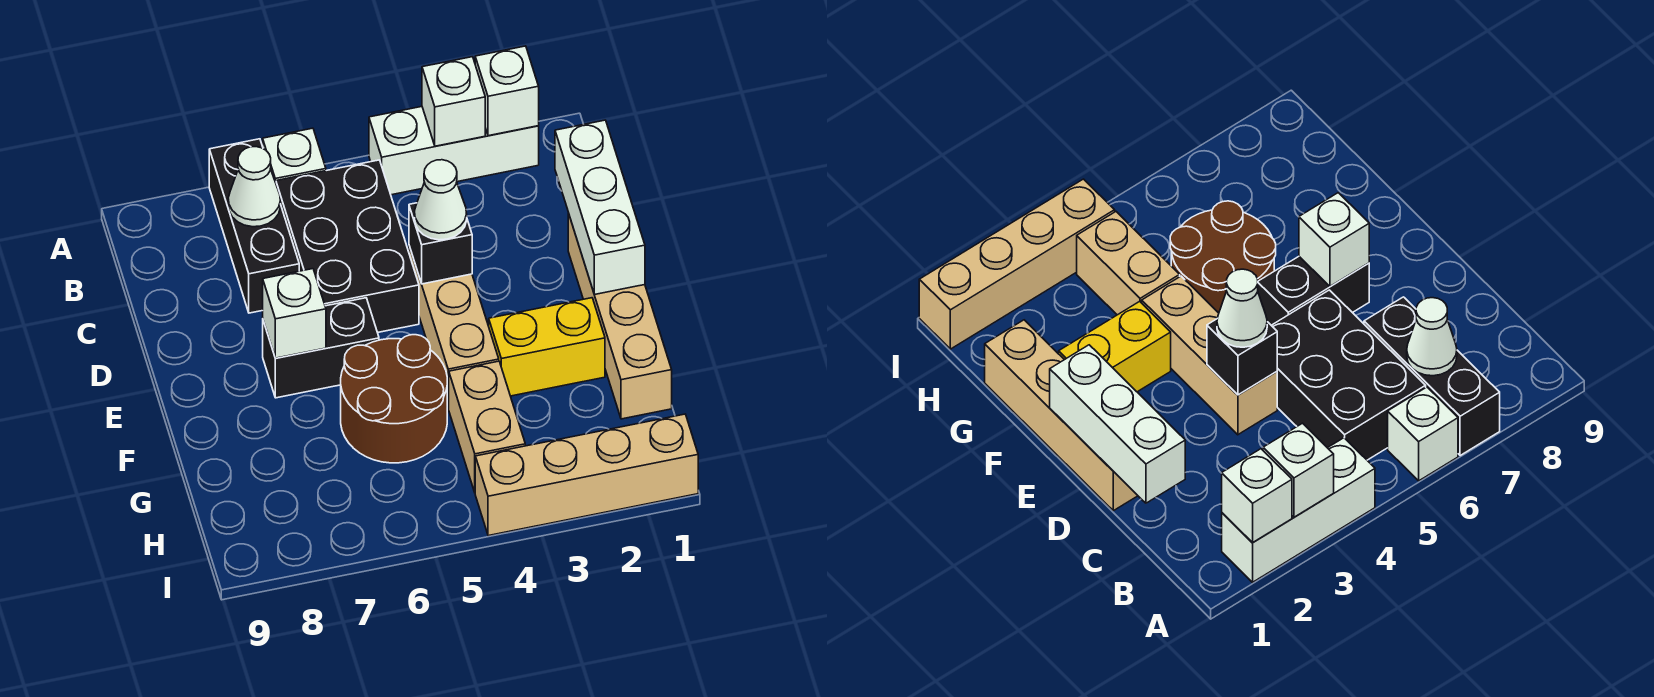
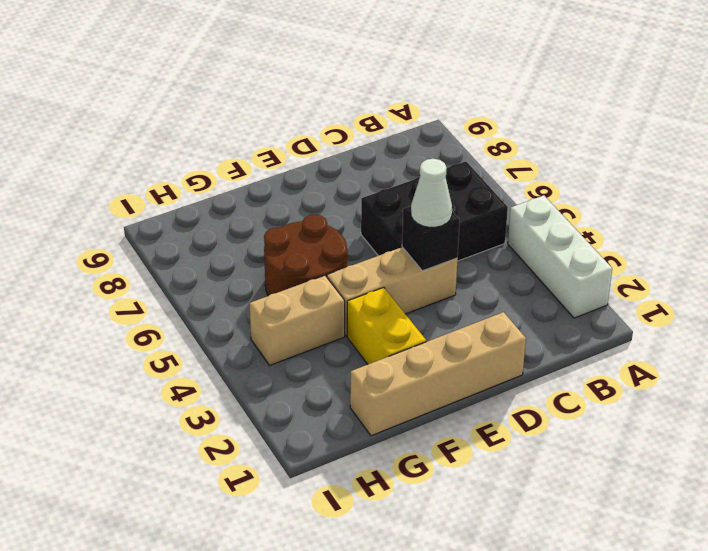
none -> white brick A6 level 1
none -> black brick A7:C7 level 1
none -> black brick E6:E7 level 1

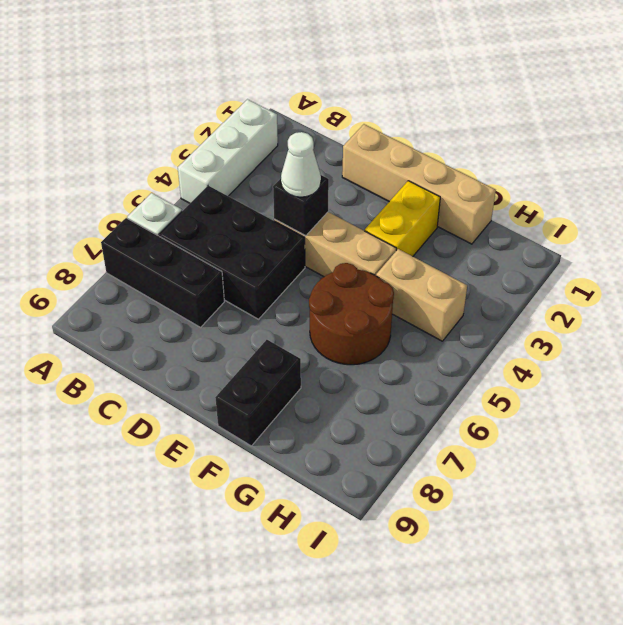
black brick F8:F9 level 1 -> black brick E6:E7 level 1
none -> tan brick I1:I4 level 1
none -> white brick A2 level 2
none -> white brick A3 level 2

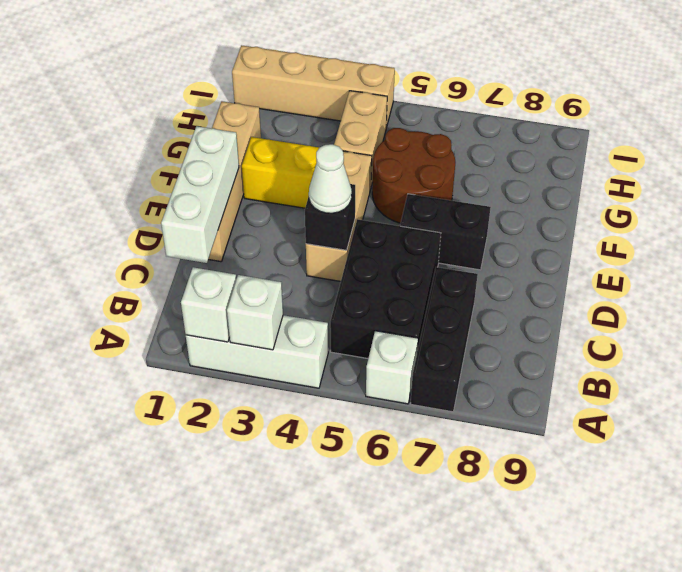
none -> white cone B7 level 2
none -> white brick E7 level 2

